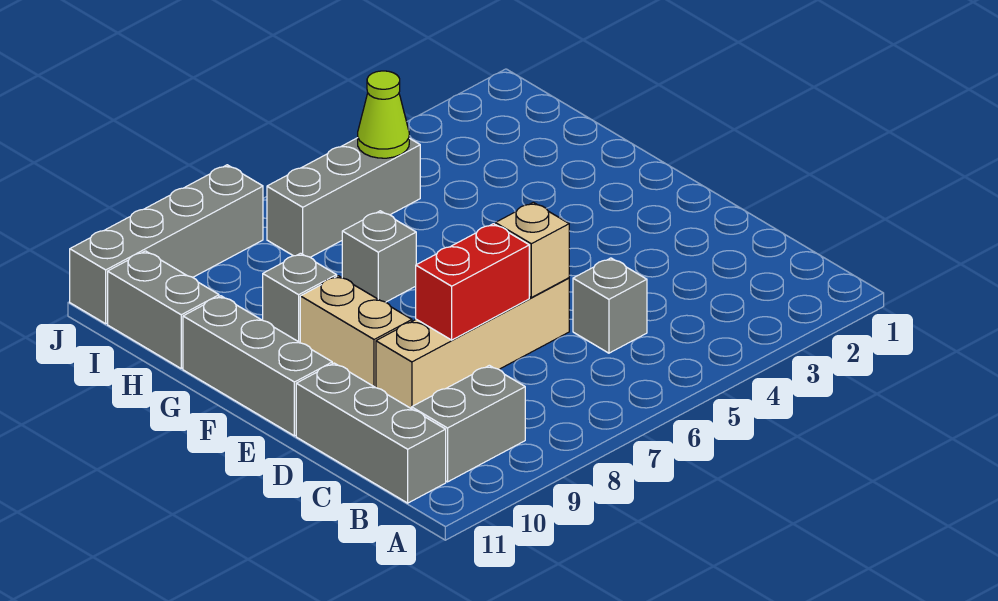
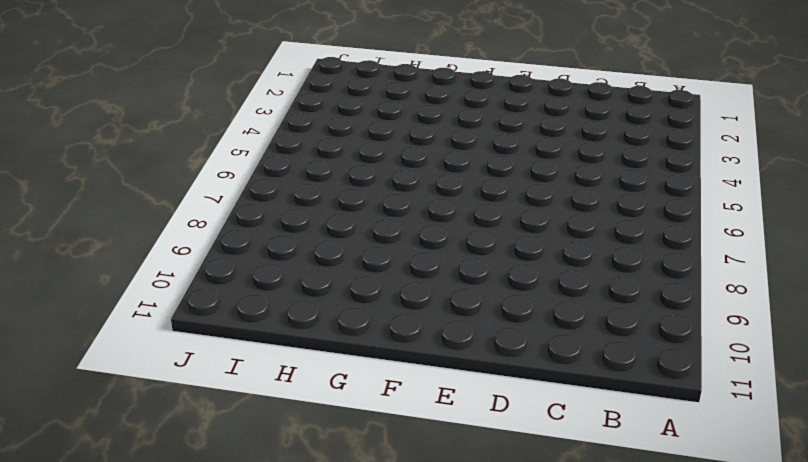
none -> grey brick B9:B10 level 1
none -> grey brick B11:D11 level 1
none -> grey brick C5 level 1

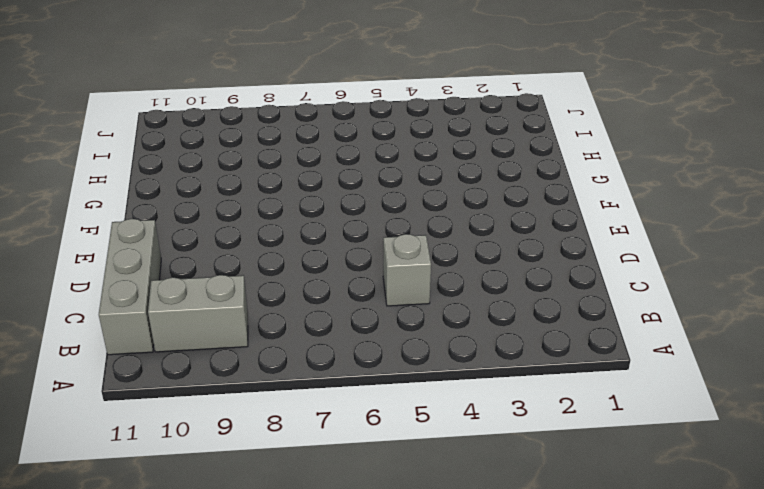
none -> tan brick D6:D9 level 1
none -> tan brick E9:F9 level 1
none -> grey brick E11:G11 level 1

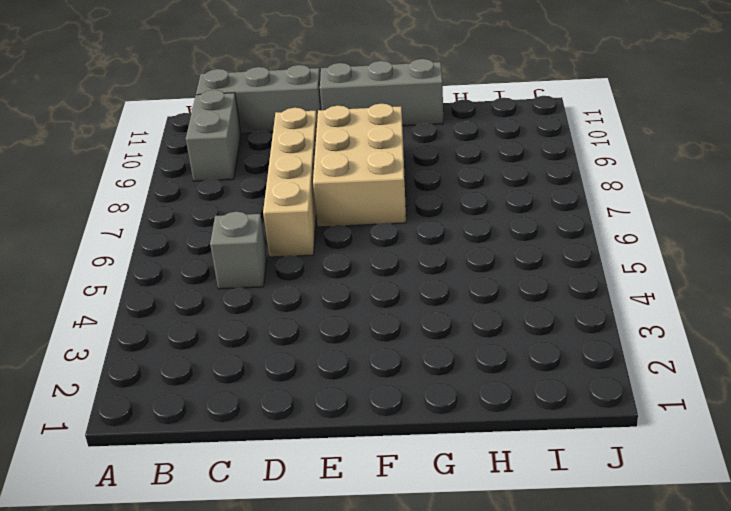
tan brick E7:F9 level 1 -> tan brick E9:F9 level 1
none -> grey brick G7 level 1
none -> grey brick G9 level 1
none -> grey brick H11:I11 level 1

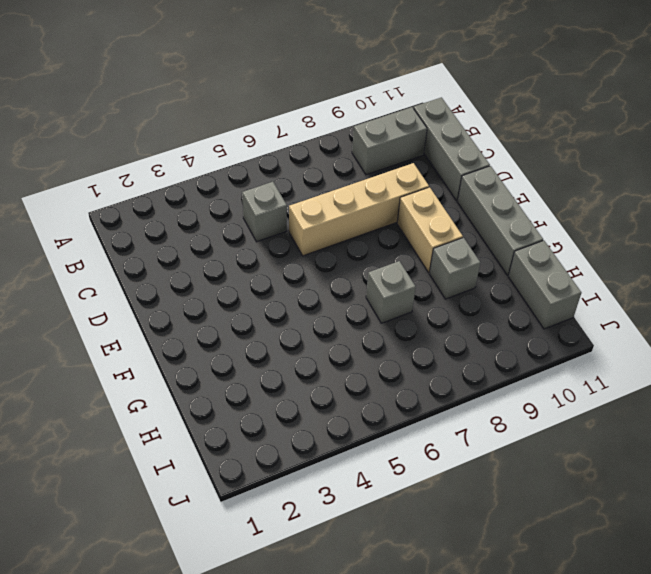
none -> grey brick I5:I7 level 1
none -> grey brick J8:J11 level 1
none -> tan brick D6 level 2

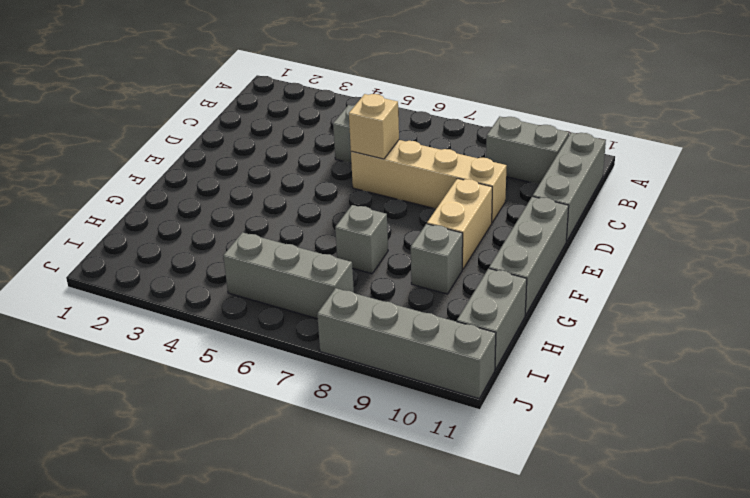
none -> red brick D7:D8 level 2
none -> lime cone I5 level 2

